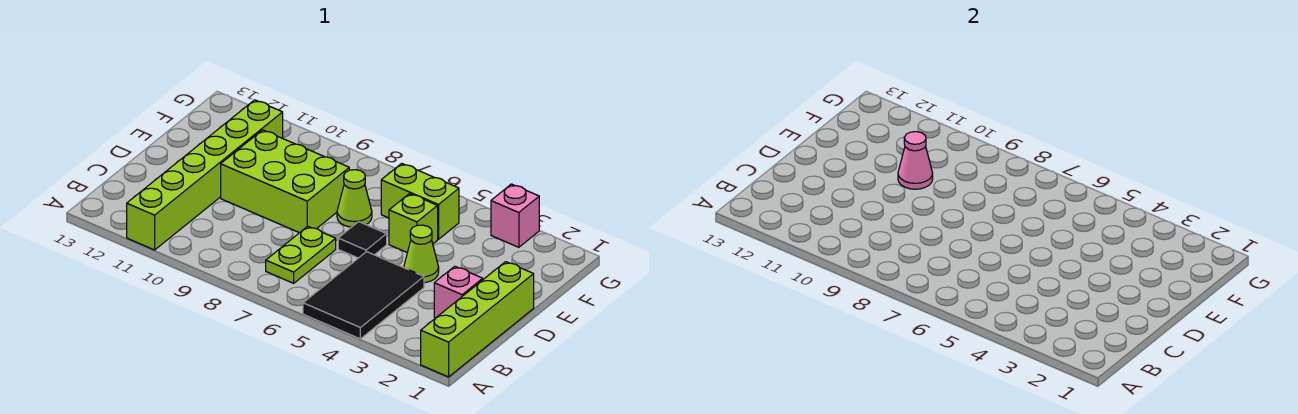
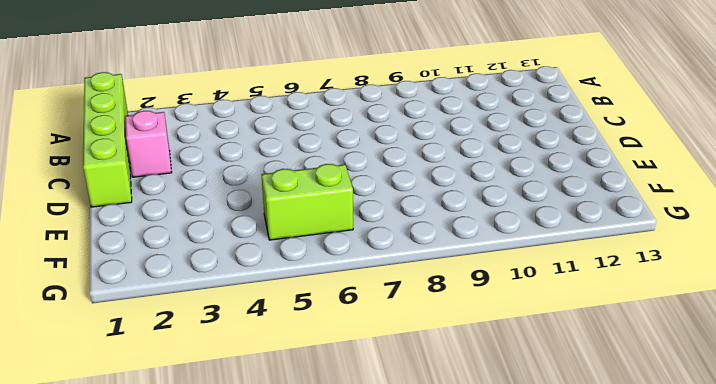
none -> black tile A4:C5 level 1
none -> lime brick A11:F11 level 1
none -> lime plate B7:C7 level 1

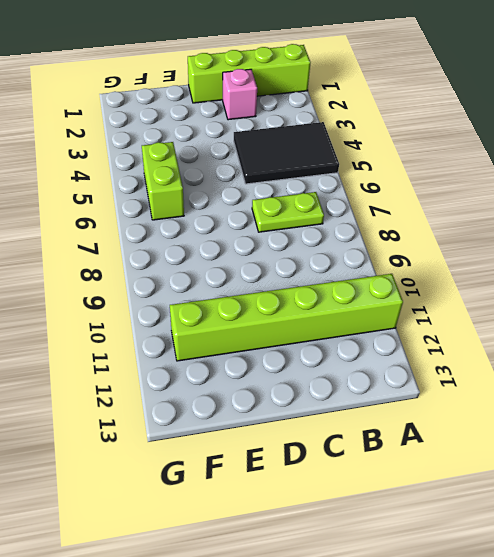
none -> lime cone D4 level 1
none -> black tile D6 level 1
none -> lime brick D8:E10 level 1

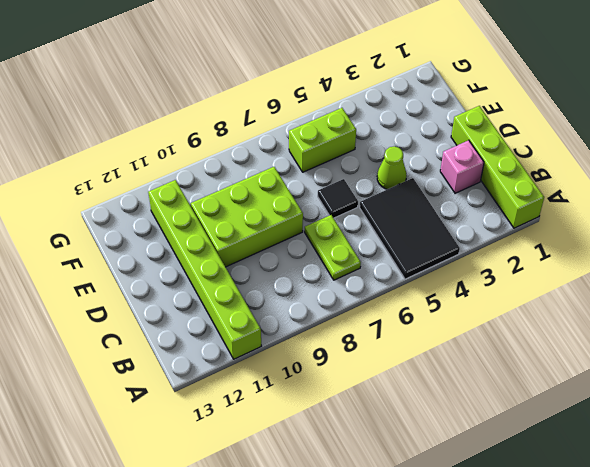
none -> lime brick E5 level 1
none -> lime cone E7 level 1
none -> pink brick G3 level 1

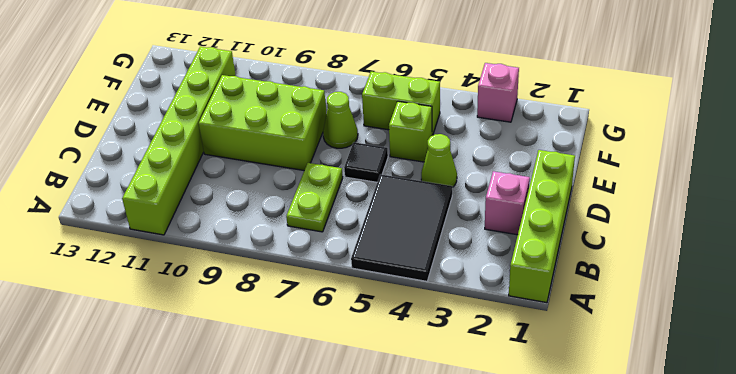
none -> pink cone E10 level 2

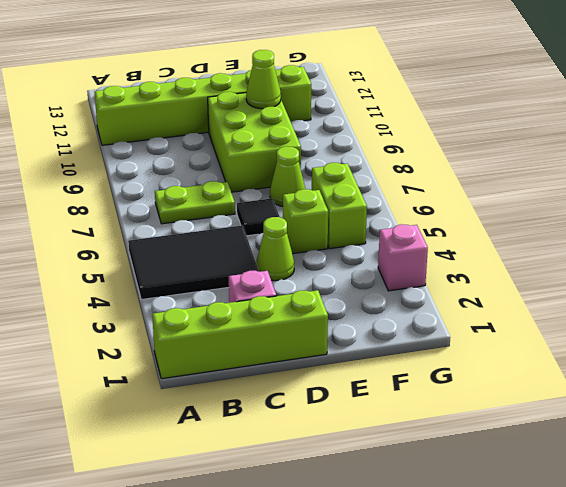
lime cone E10 level 2 -> pink cone E10 level 2

